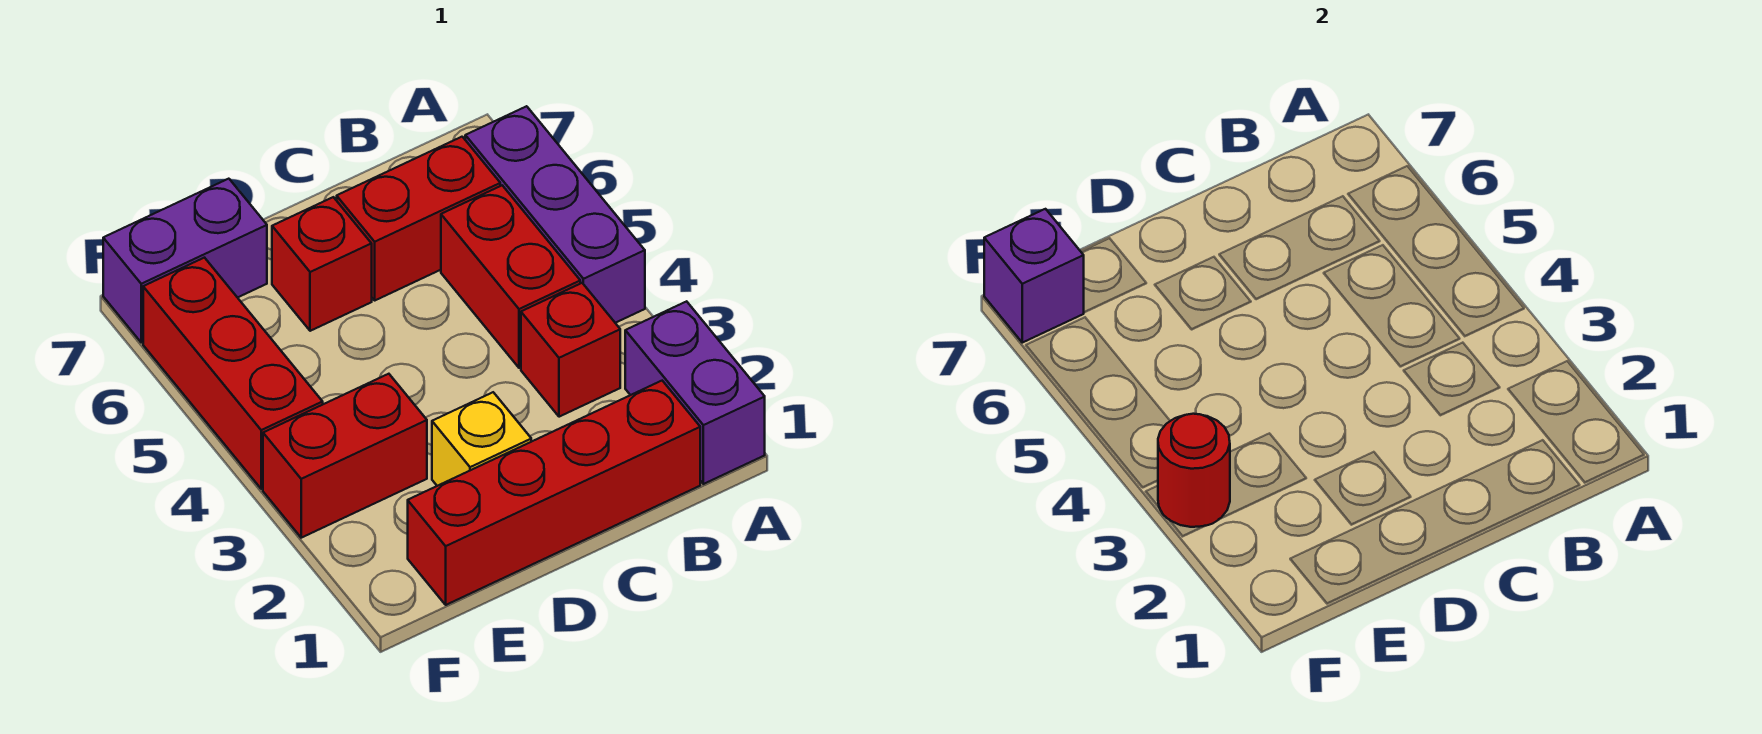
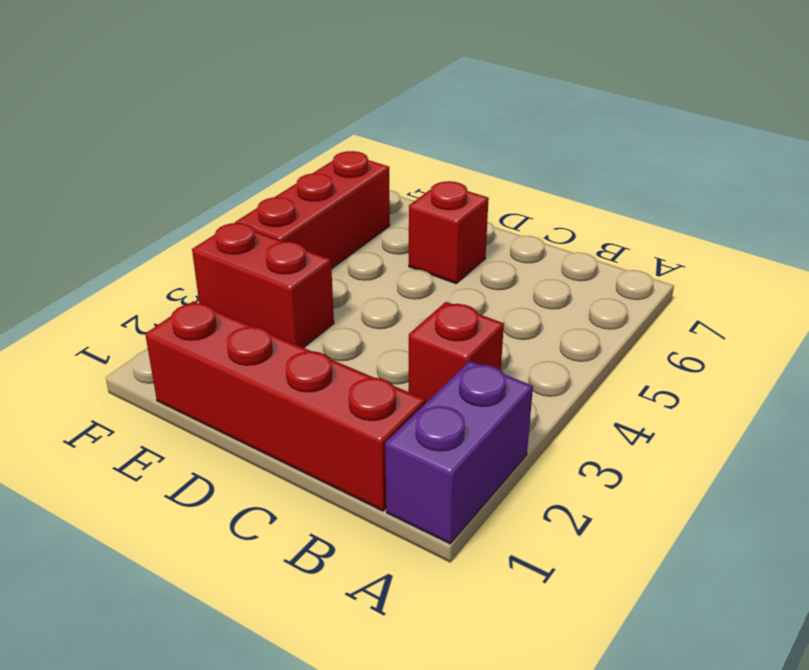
none -> purple brick A4:A6 level 1
none -> red brick B4:B5 level 1
none -> red brick B6:C6 level 1

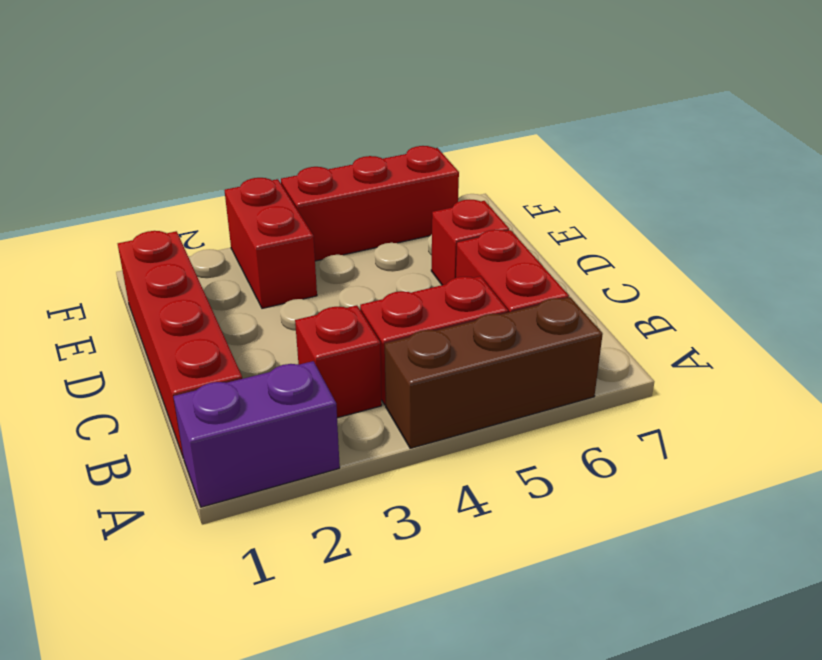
brown brick A4:A6 level 1 -> purple brick A4:A6 level 1
none -> yellow brick D2 level 1
none -> purple brick E7:F7 level 1
none -> red round brick F3 level 2

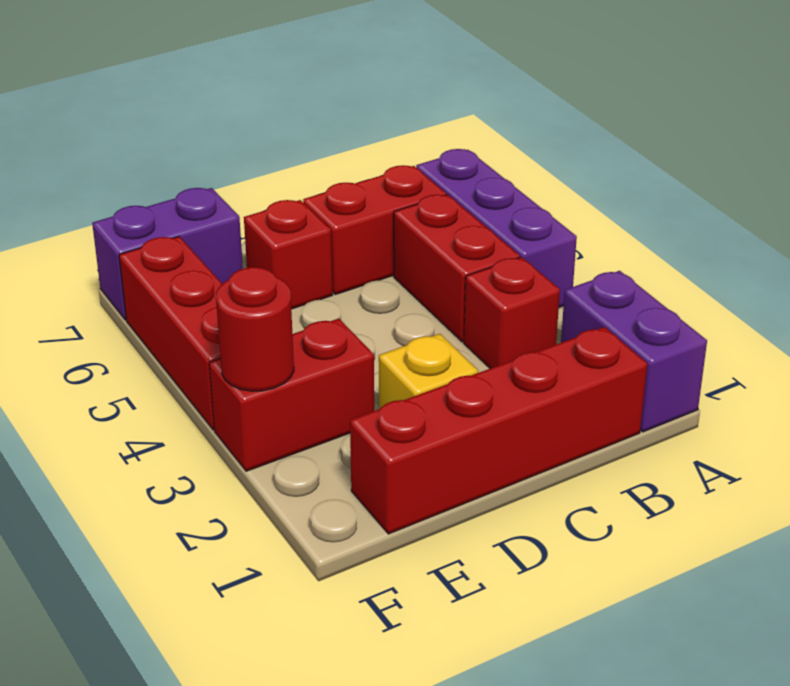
none -> purple brick F7 level 2

